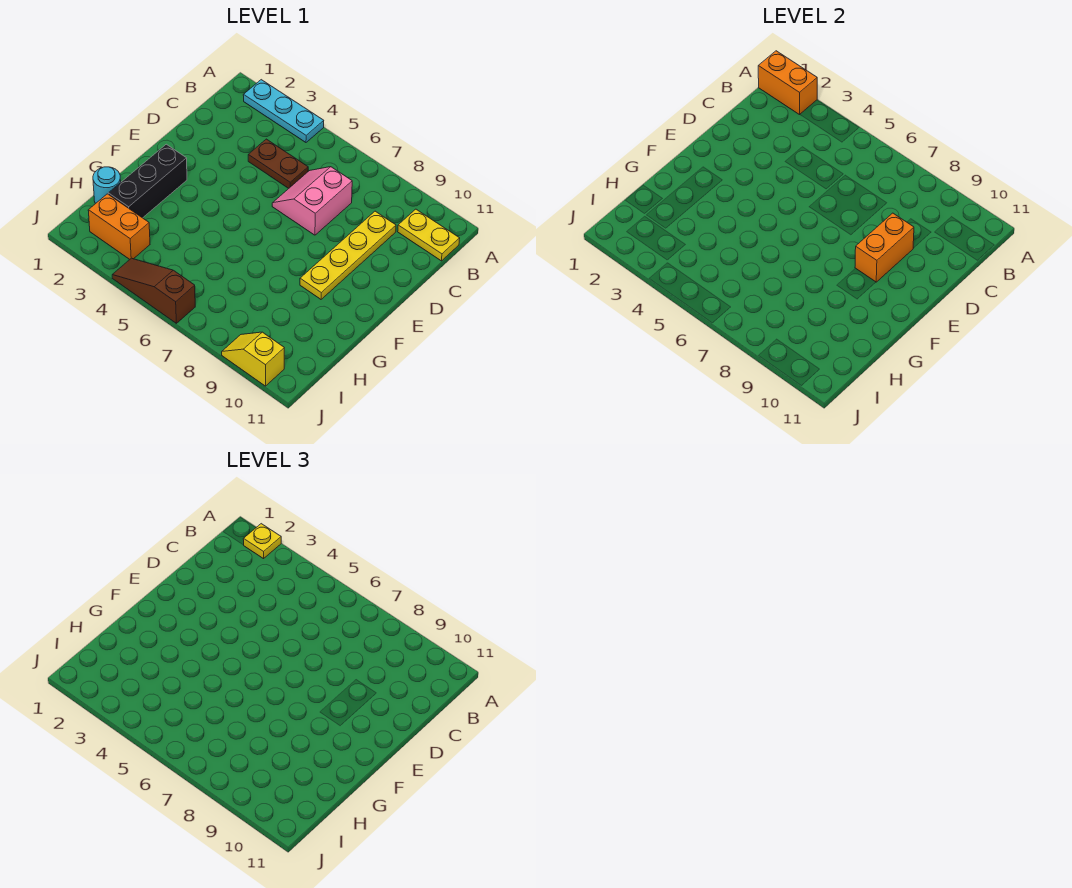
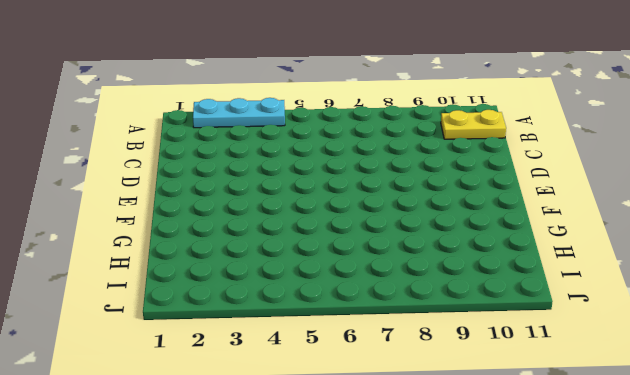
none -> brown plate C4:C5 level 1
none -> pink slope C6:D7 level 1 top 7
none -> yellow plate C9:F9 level 1

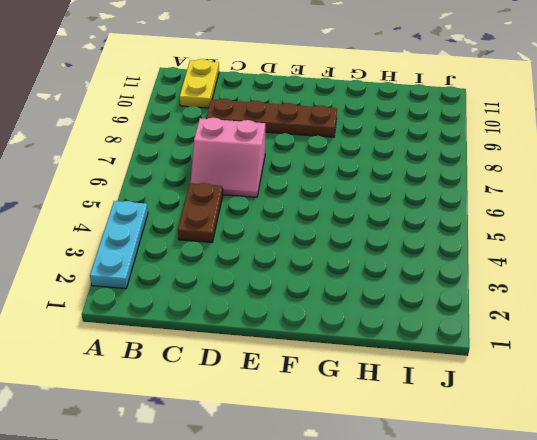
brown plate C9:F9 level 1 -> yellow plate C9:F9 level 1
none -> black brick F2:H2 level 1
none -> cyan round brick H1 level 1
none -> orange brick I2:I3 level 1

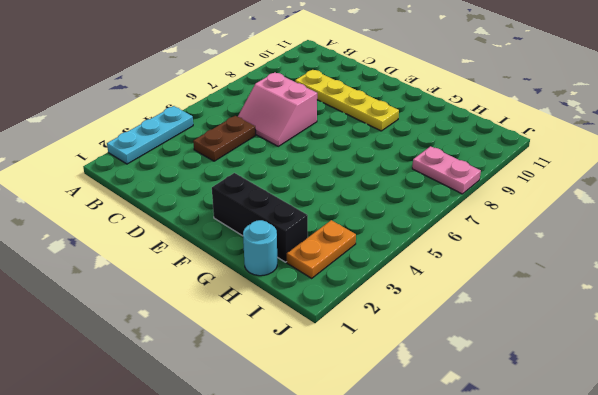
orange plate I2:I3 level 1 -> orange brick I2:I3 level 1
pink plate I8:J8 level 1 -> none
none -> yellow plate B10:B11 level 1
none -> brown slope J4:J6 level 1 top 6
none -> yellow slope J9:J10 level 1 top 10

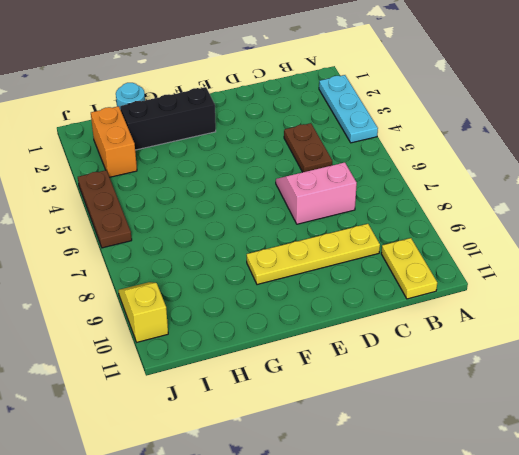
brown plate J4:J6 level 1 -> brown slope J4:J6 level 1 top 6
none -> orange brick A1:A2 level 2
none -> orange brick D9:E9 level 2
none -> yellow plate A2 level 3

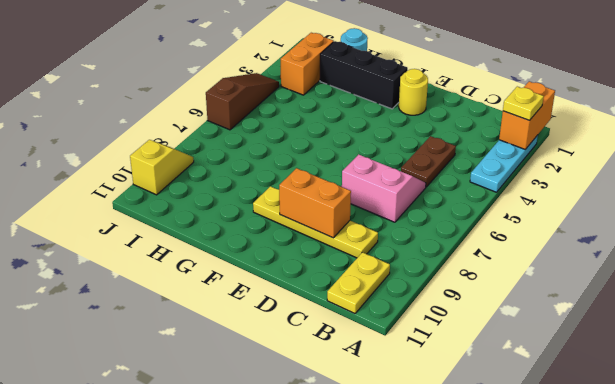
yellow round brick E2 level 1 -> none

